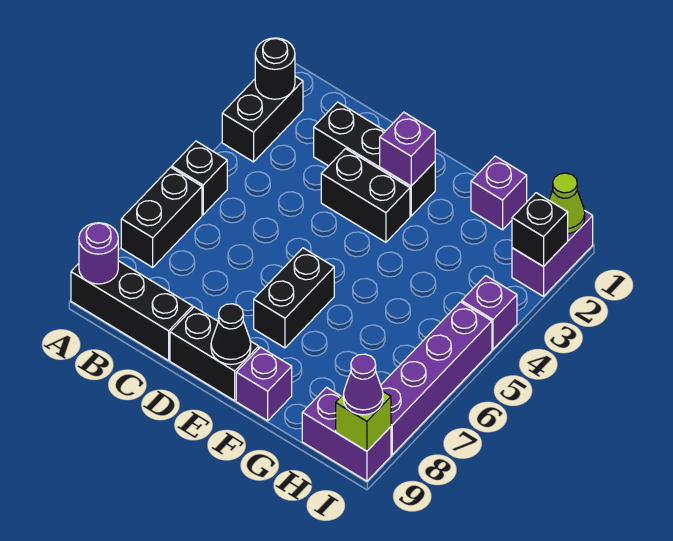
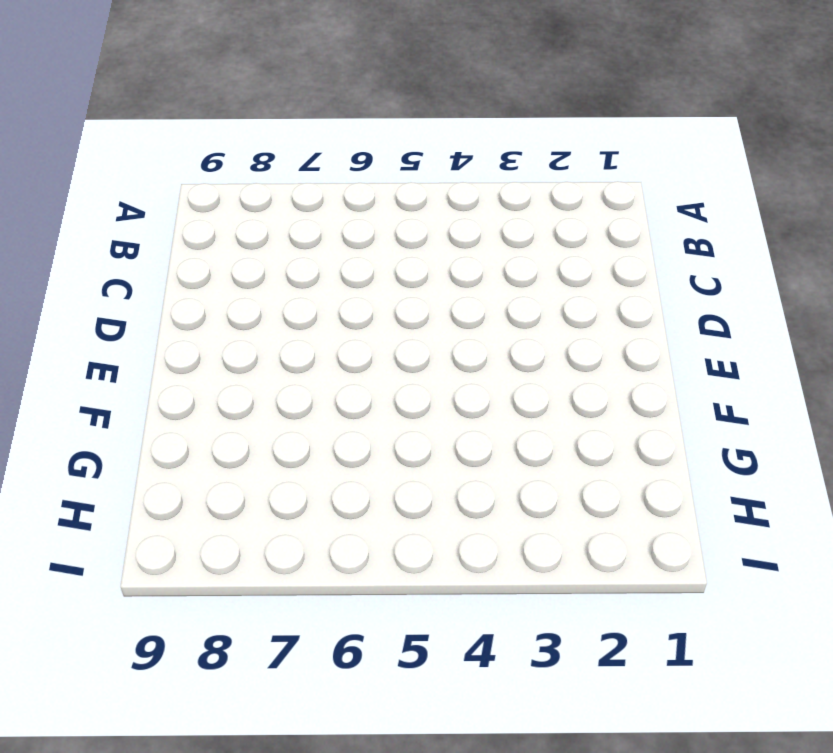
none -> black brick A2:A3 level 1
none -> black brick A5 level 1
none -> black brick A6:A7 level 1

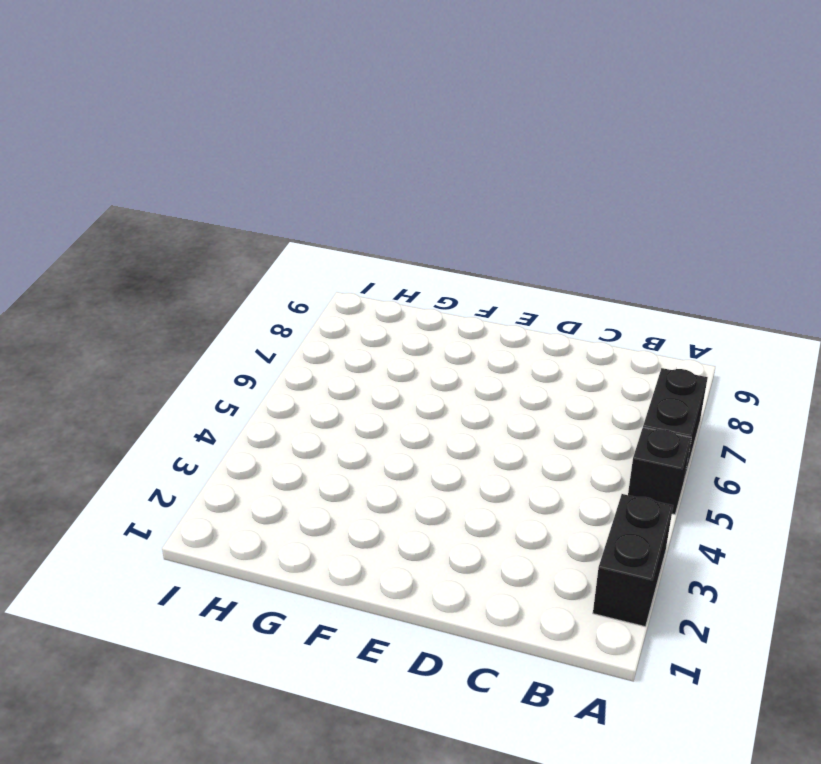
none -> black brick A9:C9 level 1
none -> black brick C2:E2 level 1
none -> black brick D3:E3 level 1

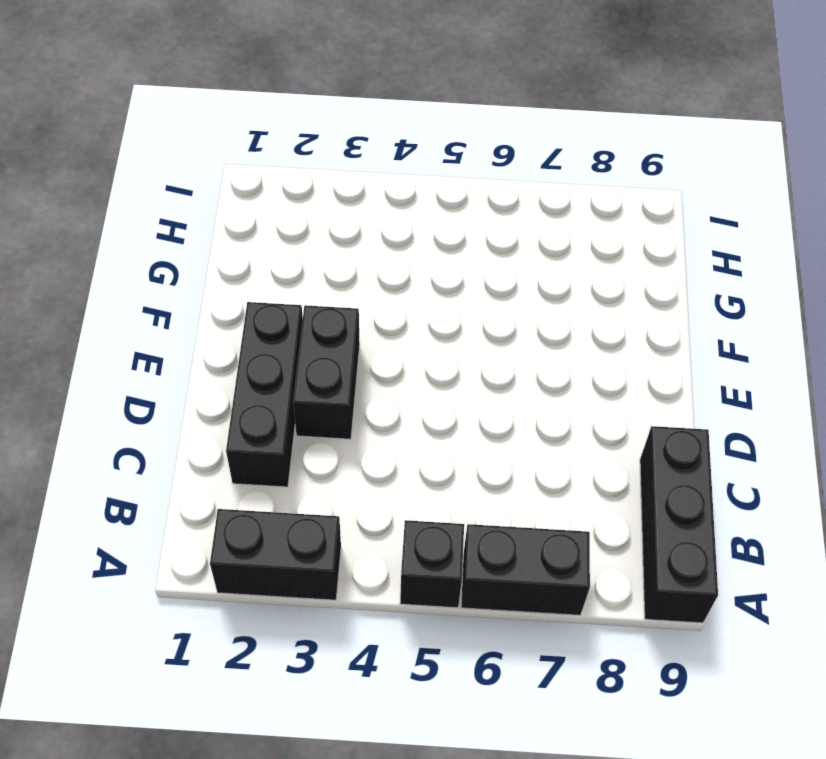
none -> black brick D9:E9 level 1
none -> black brick E6:E7 level 1
none -> purple brick F9 level 1

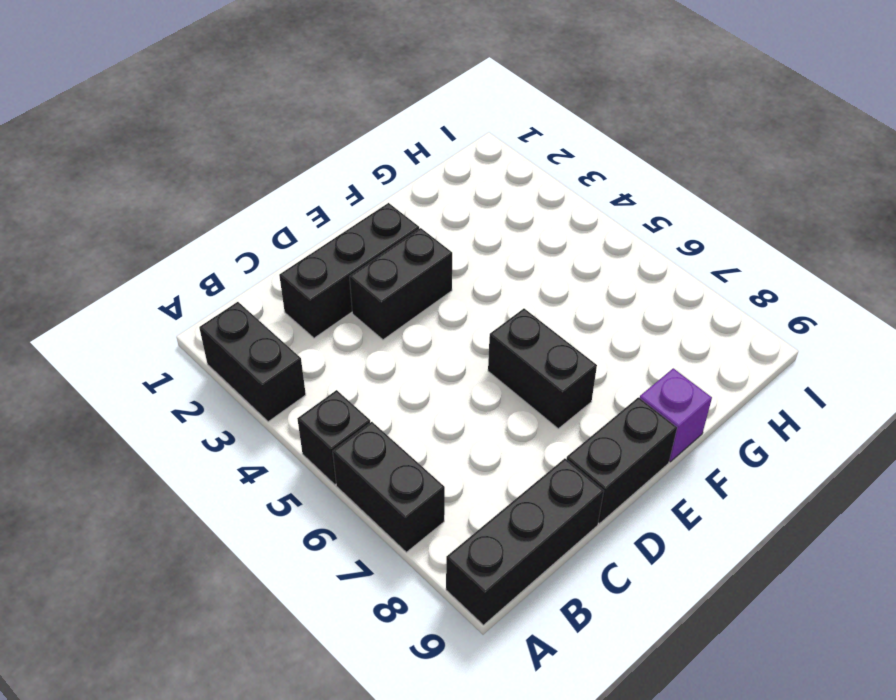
none -> purple brick G1 level 1
none -> purple brick H9:I9 level 1
none -> purple brick I1:I2 level 1

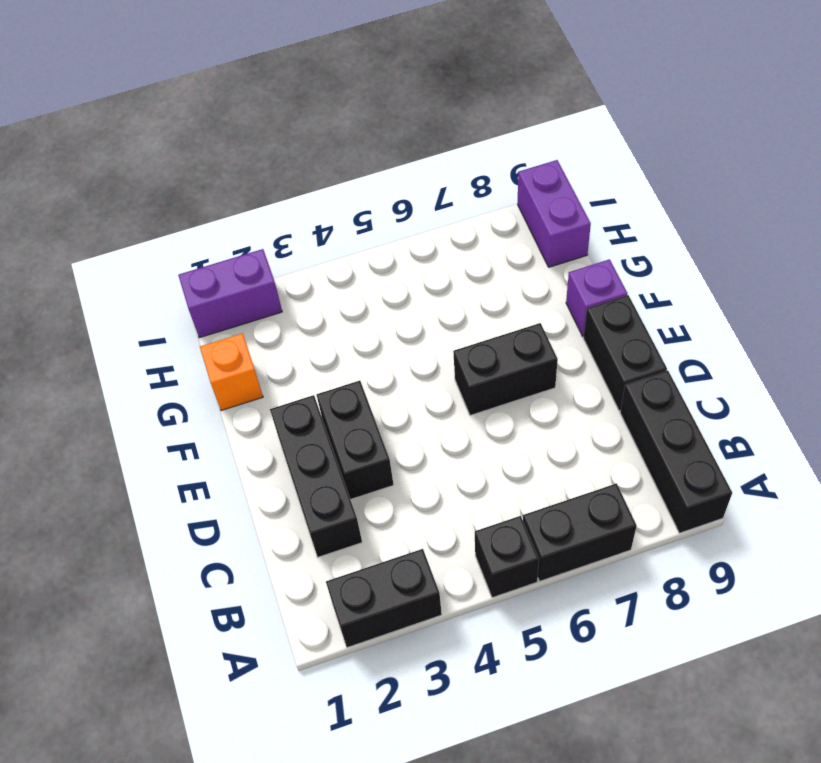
orange brick G1 level 1 -> purple brick G1 level 1
none -> purple brick I4 level 1
none -> purple brick I5:I8 level 1
none -> black round brick A2 level 2

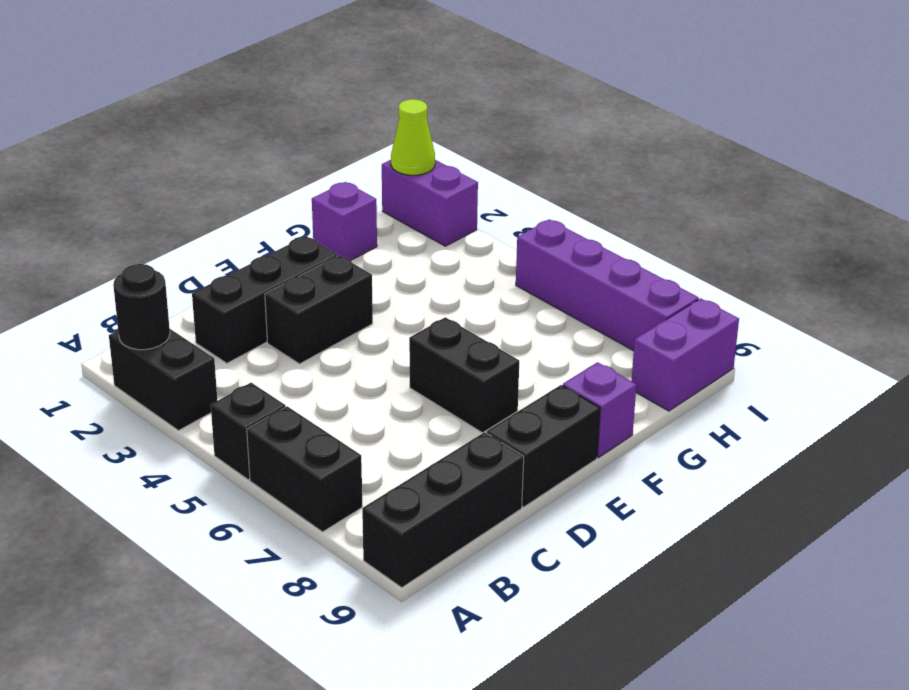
none -> purple brick I4 level 1
none -> purple round brick A9 level 2
none -> purple brick E2 level 2

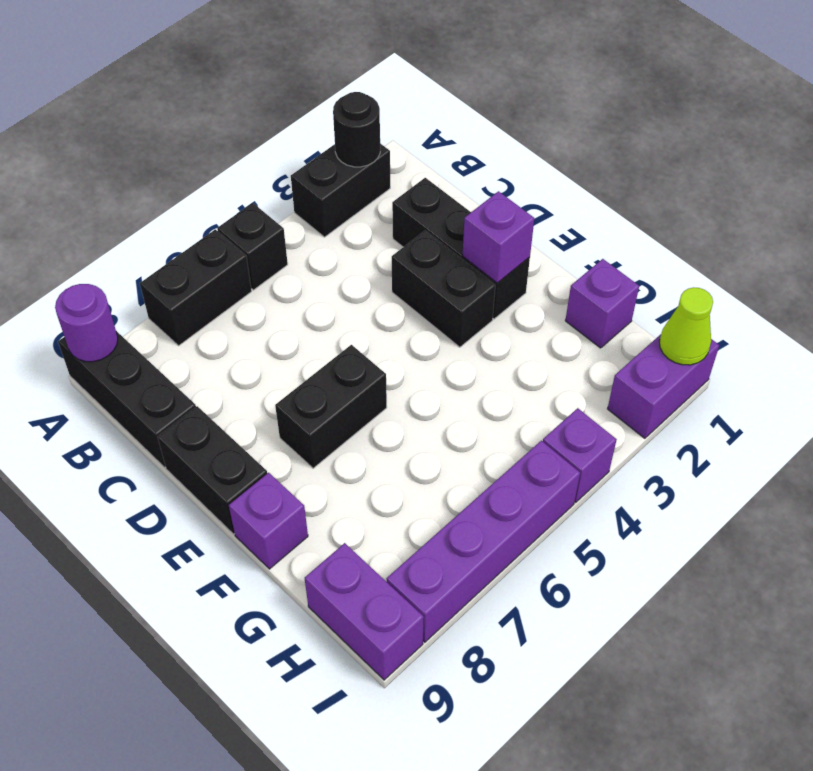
none -> black cone E9 level 2
none -> black brick I2 level 2
none -> lime brick I9 level 2

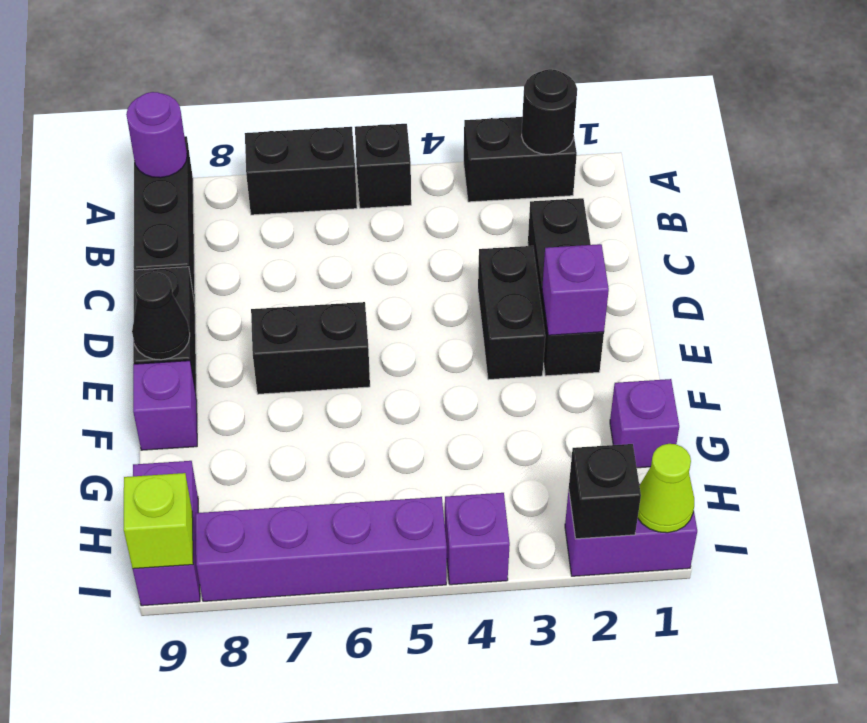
none -> purple cone I9 level 3

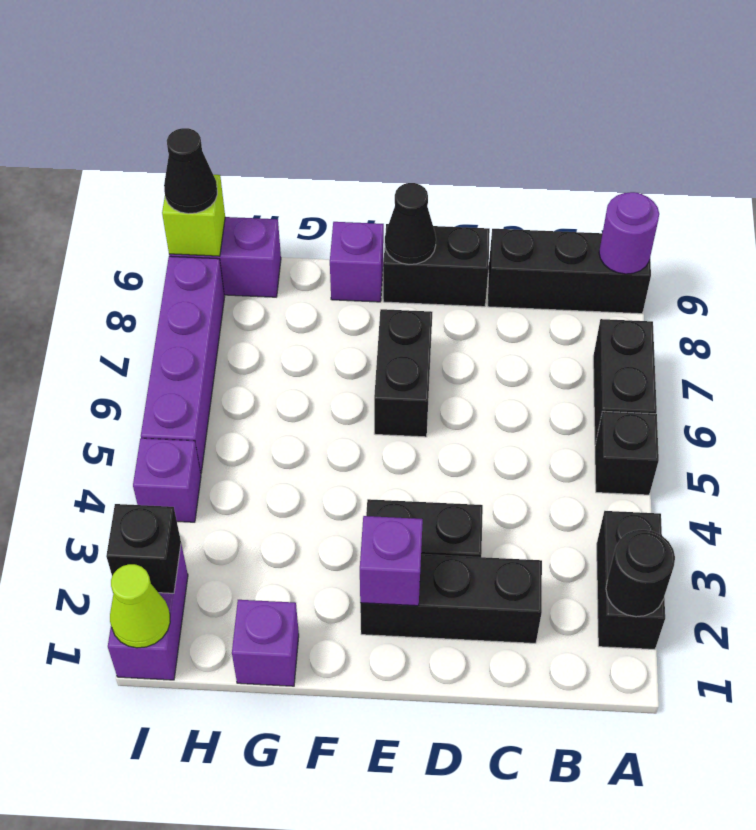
black cone I9 level 3 -> purple cone I9 level 3

